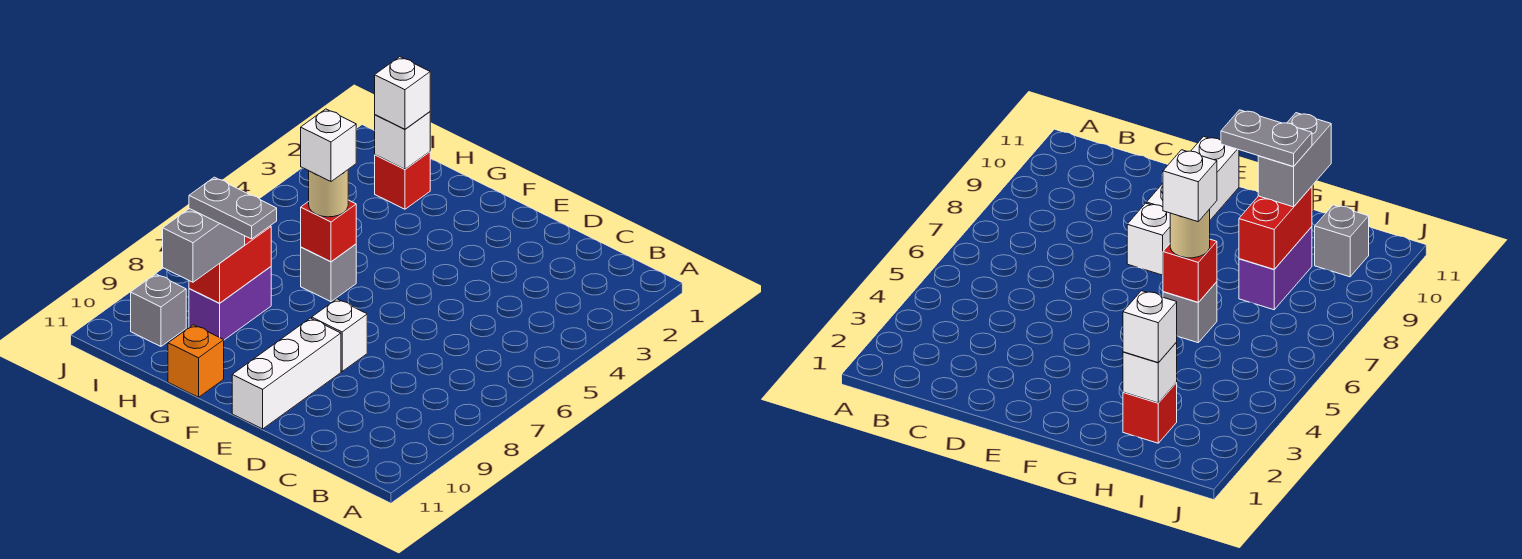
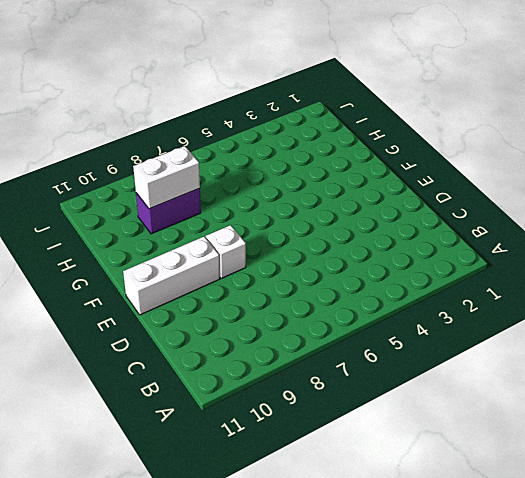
white brick H8:H9 level 2 -> red brick H8:H9 level 2
none -> grey brick G6 level 1
none -> orange brick G11 level 1
none -> red brick H2 level 1

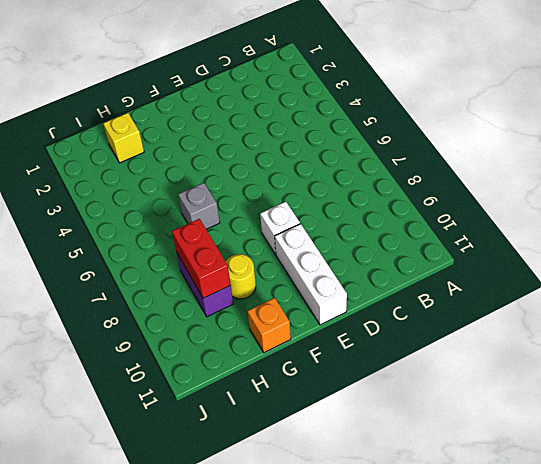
yellow round brick G9 level 1 -> none
yellow brick H2 level 1 -> red brick H2 level 1
none -> grey brick I10 level 1
none -> red brick G6 level 2
none -> white brick H2 level 2

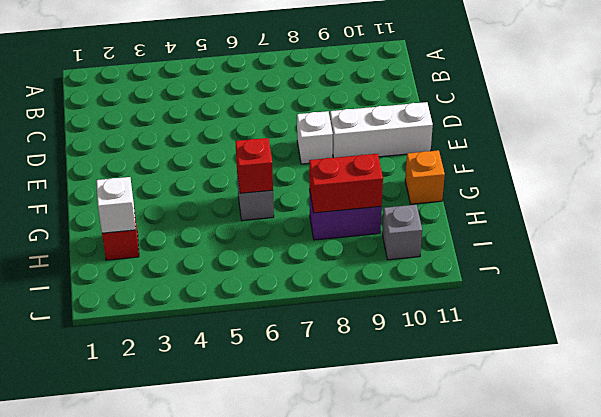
none -> tan round brick G6 level 3
none -> white brick H2 level 3
none -> grey brick H9:H10 level 3

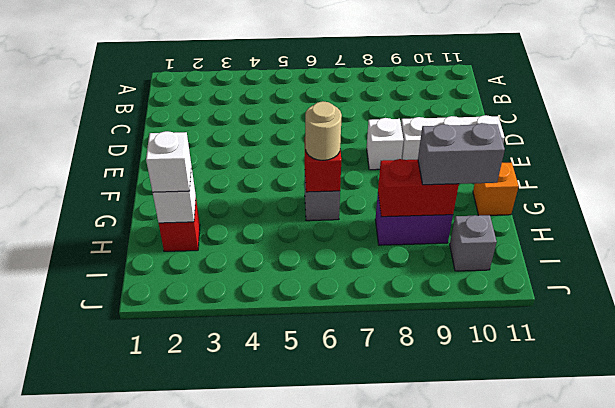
none -> white brick G6 level 4
none -> grey plate G9:H9 level 4

